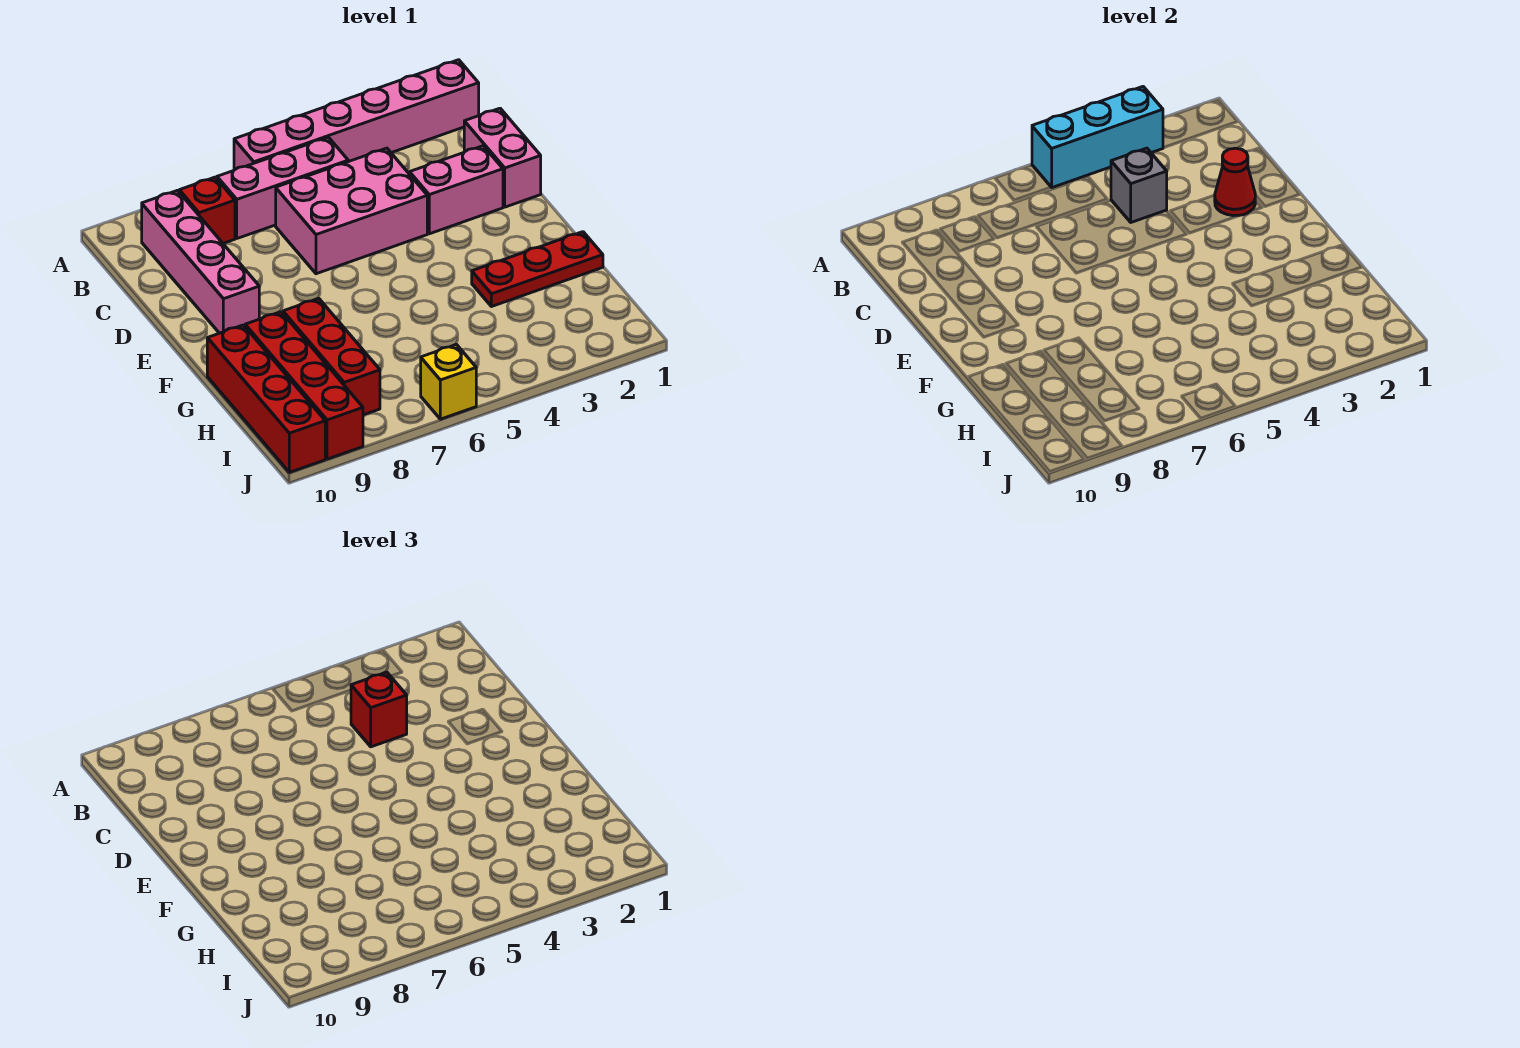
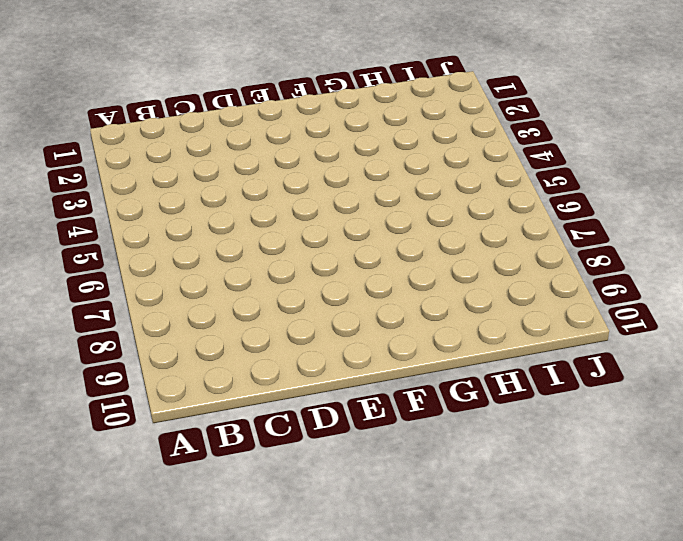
none -> pink brick A1:A6 level 1
none -> pink brick B5:B7 level 1
none -> red brick B8 level 1

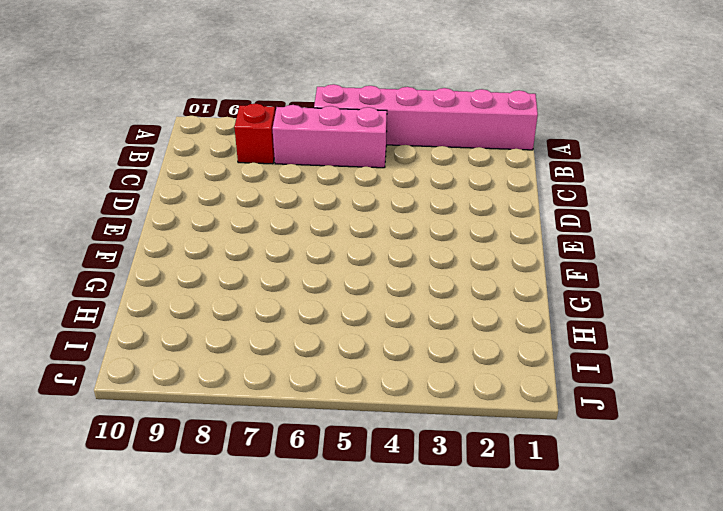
none -> pink brick B9:E9 level 1
none -> pink brick C1:D1 level 1
none -> pink brick C4:D6 level 1

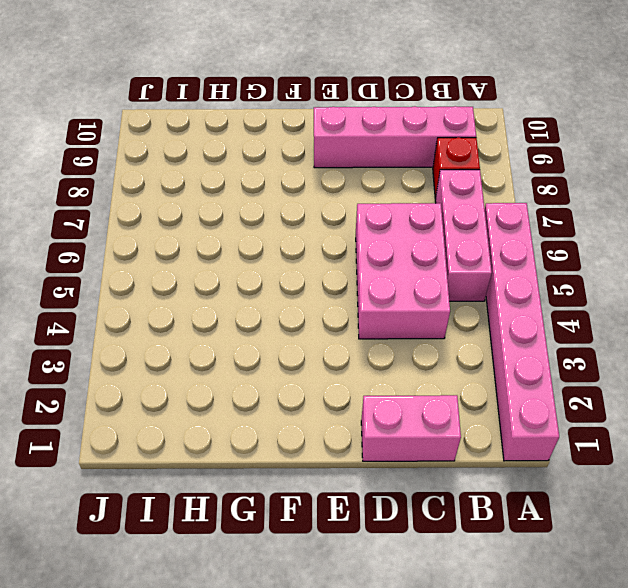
none -> pink brick D2:D3 level 1
none -> red plate G1:G3 level 1
none -> red brick G8:I8 level 1

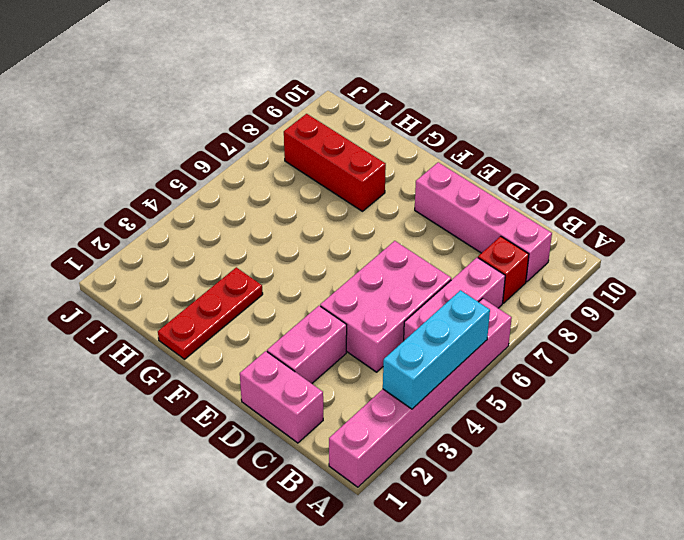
none -> red brick G9:J9 level 1
none -> red brick G10:J10 level 1
none -> yellow brick J6 level 1

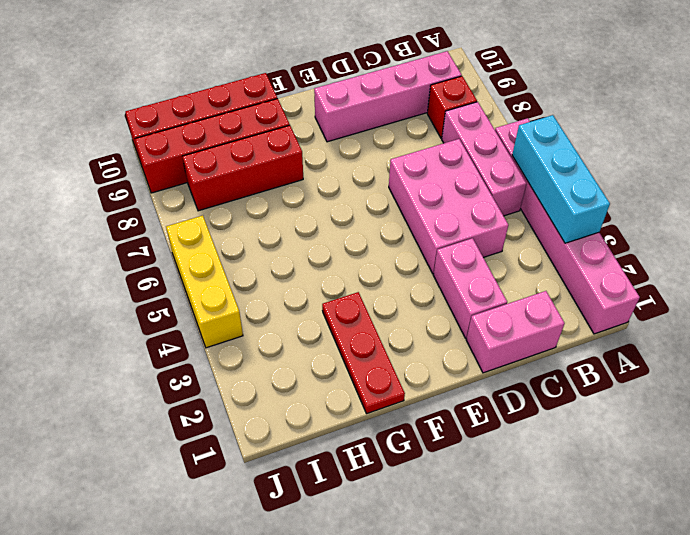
yellow brick J4:J6 level 1 -> yellow brick J6 level 1
none -> grey brick C4 level 2
none -> red cone D2 level 2
none -> red brick C4 level 3

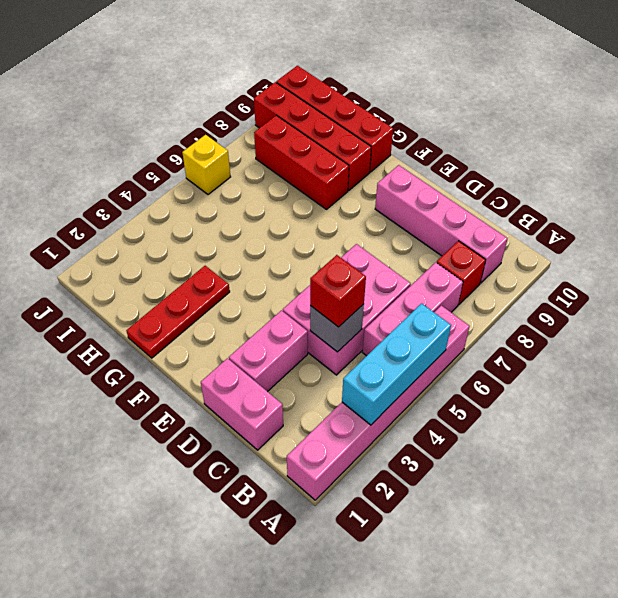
none -> red cone D2 level 2

